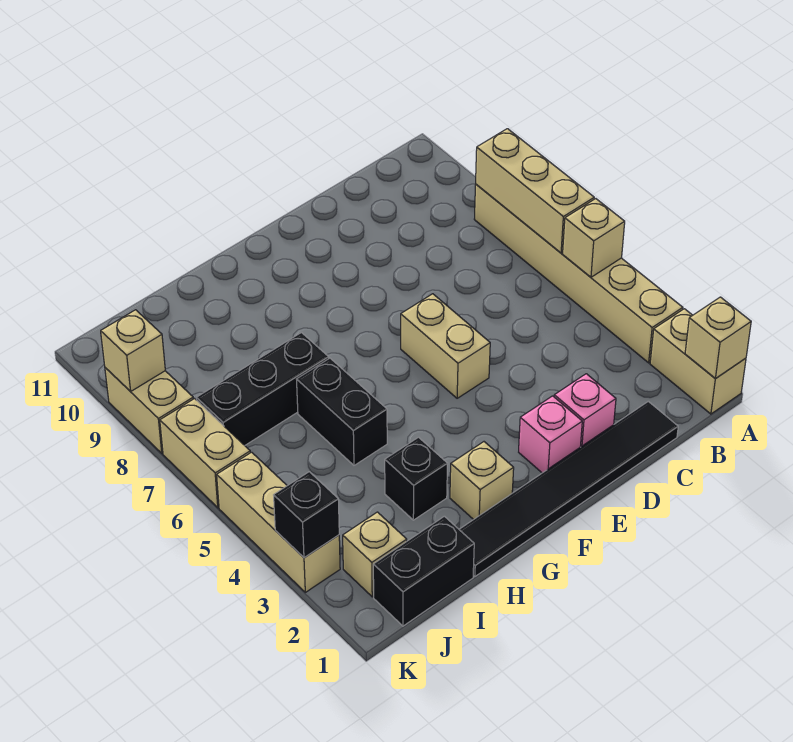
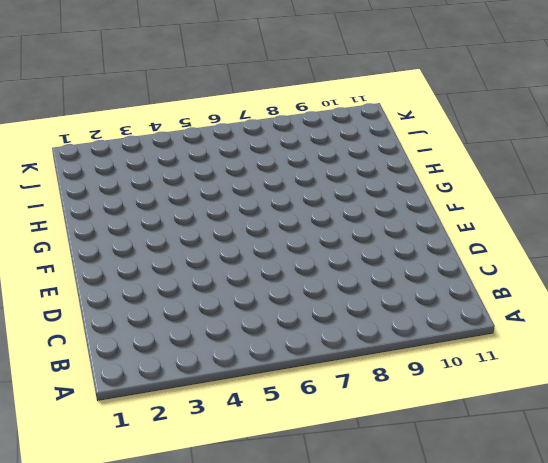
none -> tan brick A1:A2 level 1
none -> tan brick A3:A8 level 1
none -> black tile C1:H1 level 1

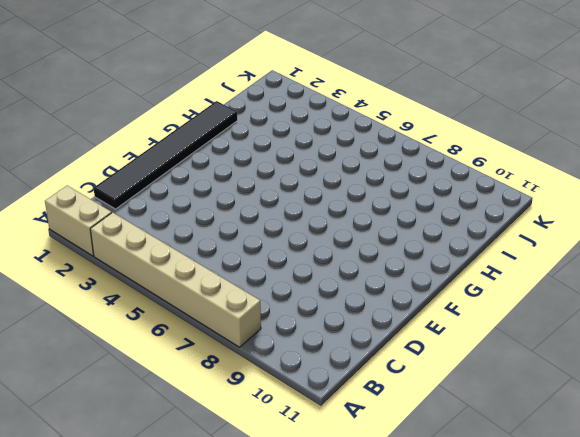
none -> pink brick D2 level 1
none -> pink brick E2 level 1
none -> tan brick E5:E6 level 1

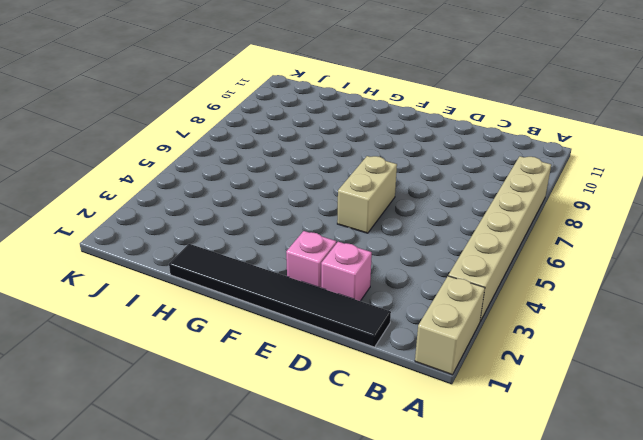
none -> tan brick G2 level 1
none -> black brick H3 level 1
none -> black brick H5:H6 level 1

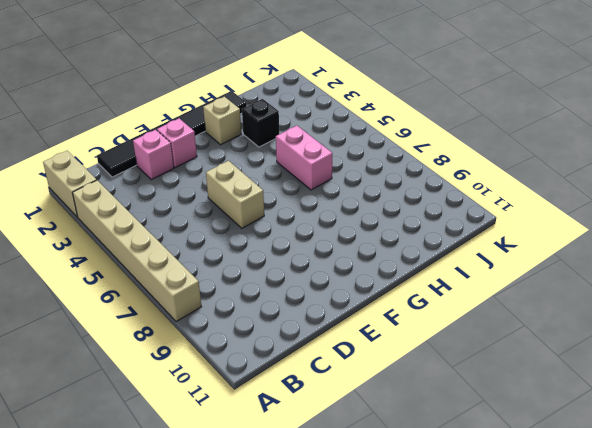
pink brick H5:H6 level 1 -> black brick H5:H6 level 1
none -> black brick H7:J7 level 1
none -> black brick I1:J1 level 1
none -> tan brick J2 level 1

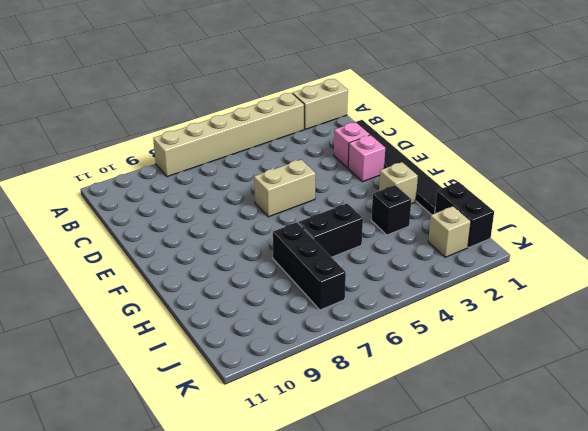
none -> tan brick K3:K5 level 1
none -> tan brick K6:K7 level 1
none -> tan brick K8:K9 level 1

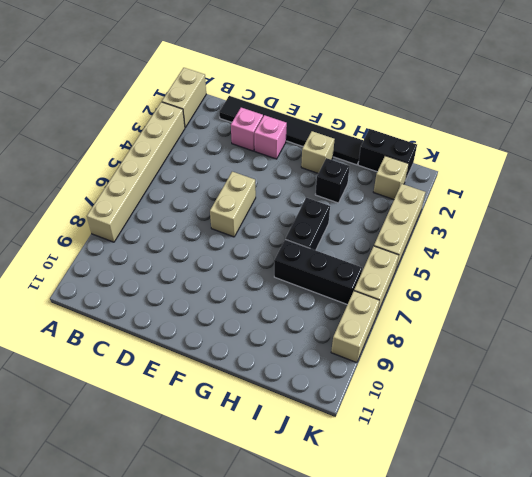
none -> tan brick A1 level 2
none -> tan brick A5 level 2
none -> tan brick A6:A8 level 2

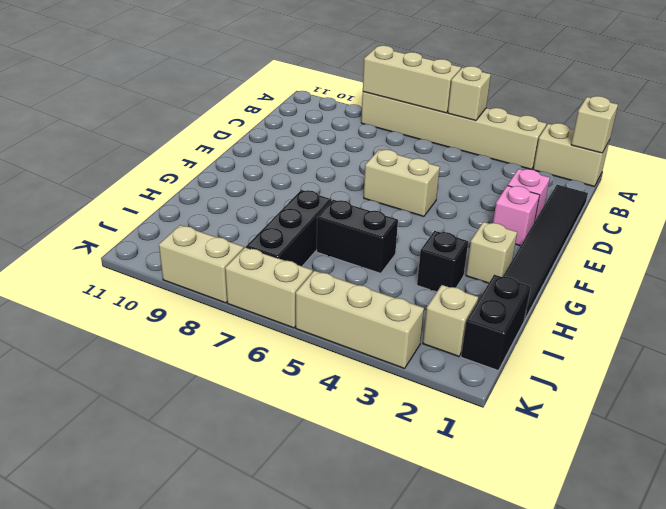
none -> black brick K3 level 2
none -> tan brick K9 level 2

